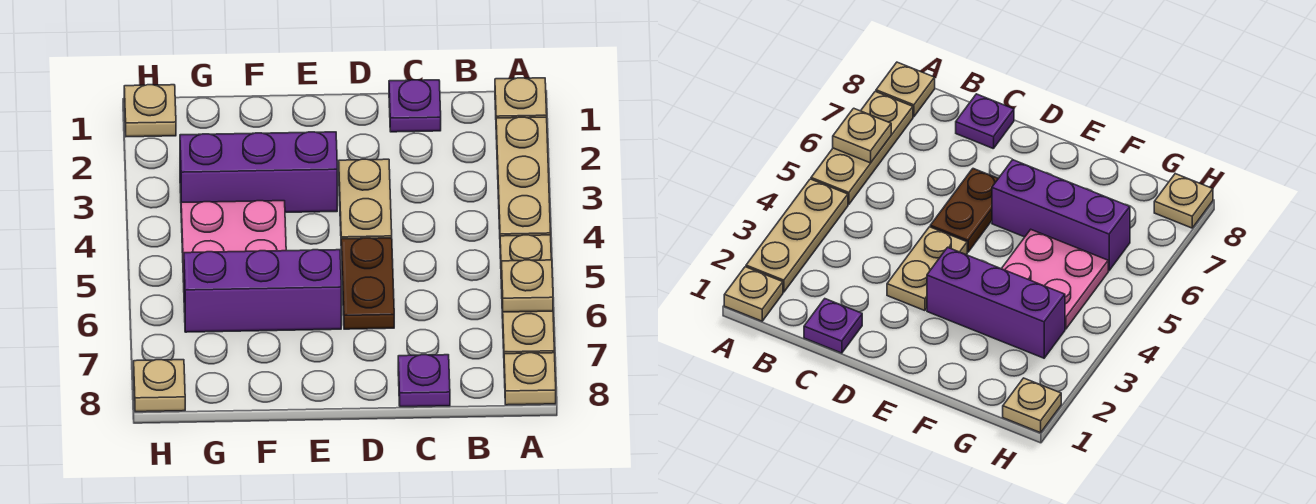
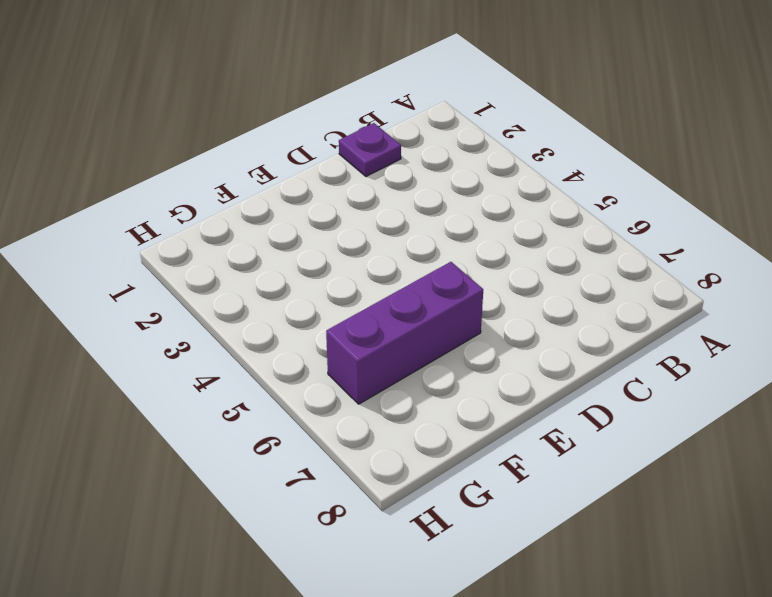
none -> tan plate A1 level 1
none -> tan plate A2:A4 level 1
none -> tan plate A5:A7 level 1

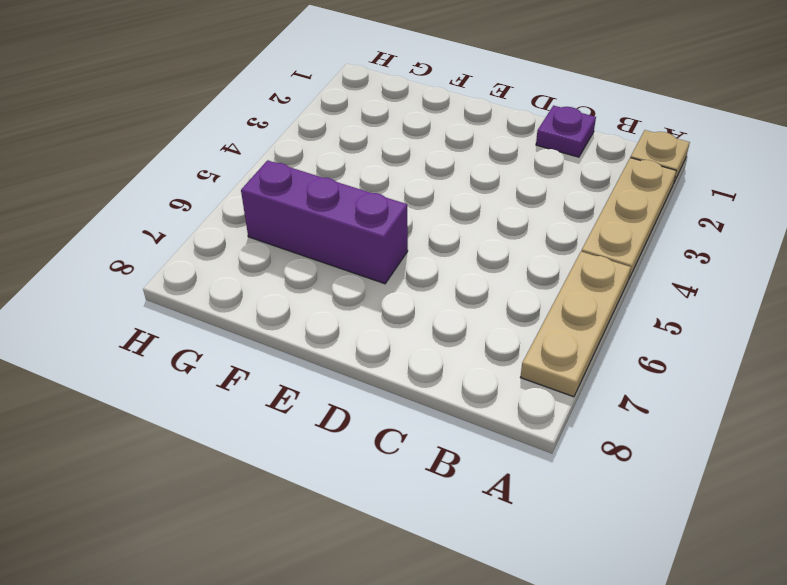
none -> tan plate A8 level 1
none -> purple plate C8 level 1
none -> tan plate D3:D4 level 1

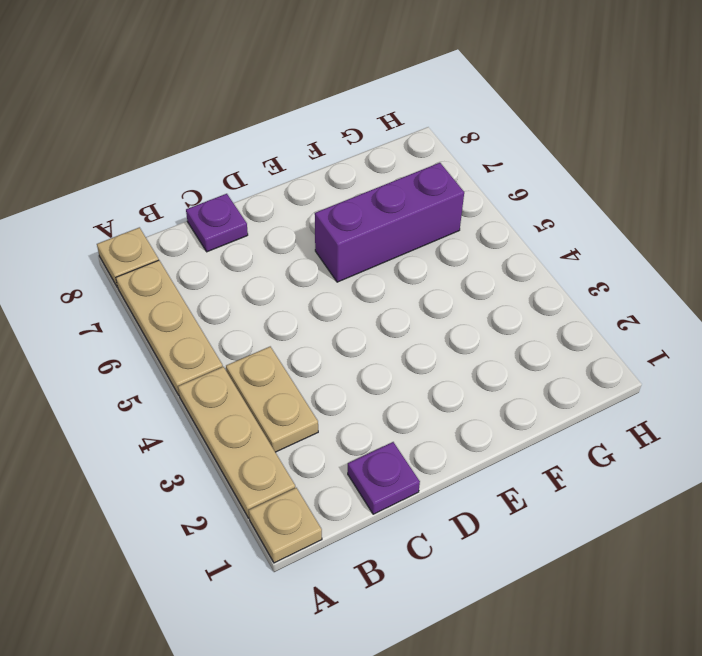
tan plate B3:B4 level 1 -> tan plate D3:D4 level 1
none -> brown plate D5:D6 level 1
none -> purple brick E3:G3 level 1
none -> pink plate F4:G5 level 1

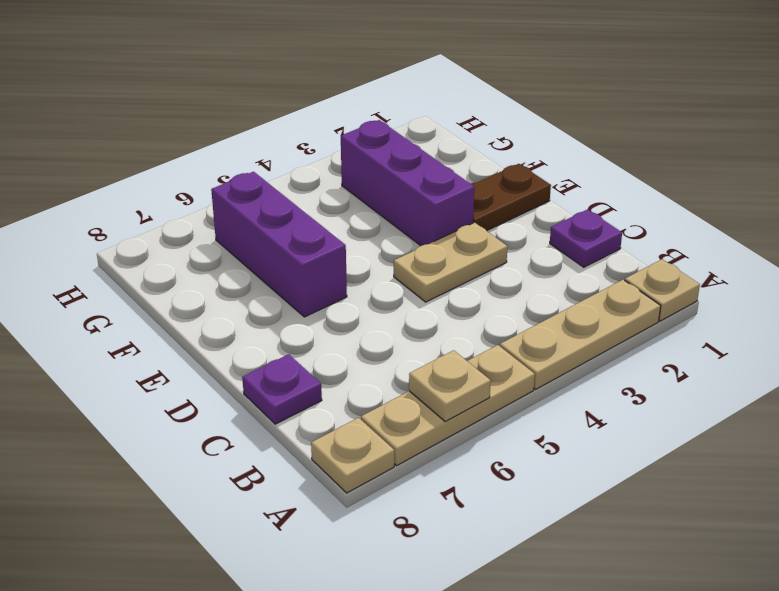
brown plate E1:E2 level 1 -> brown plate D5:D6 level 1
none -> pink plate F4:G5 level 1
none -> tan plate H1 level 1
none -> tan plate H8 level 1

